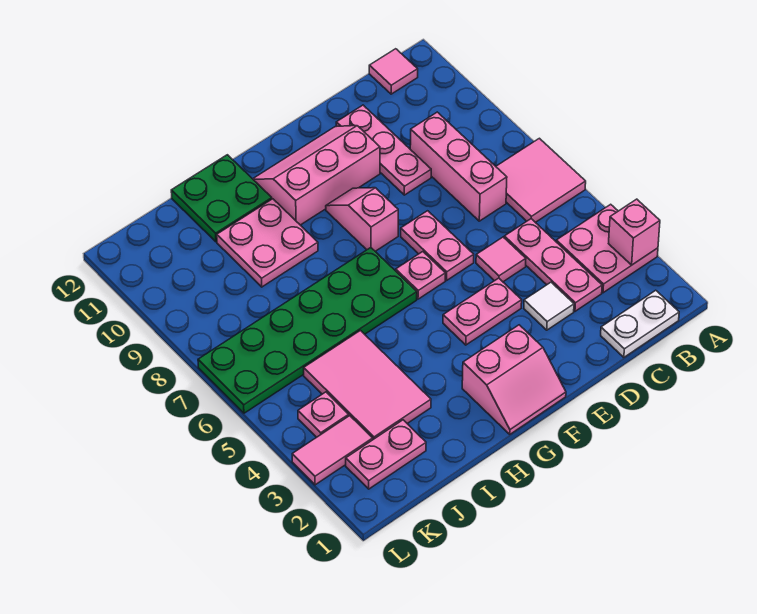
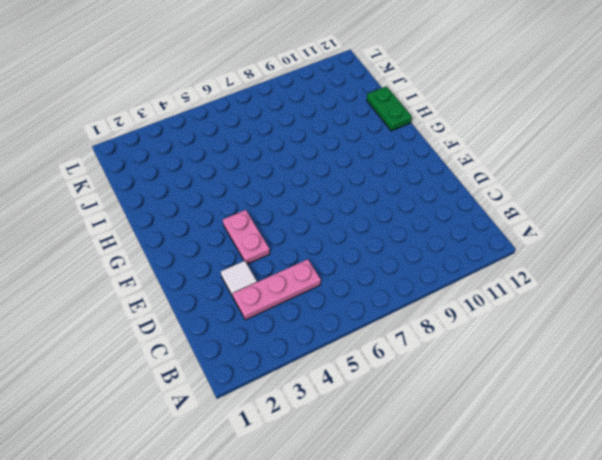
green plate H12:I12 level 1 -> green plate H11:I12 level 1
none -> pink plate A3:B4 level 1
none -> pink tile A6:B7 level 1
none -> white plate B1:C1 level 1

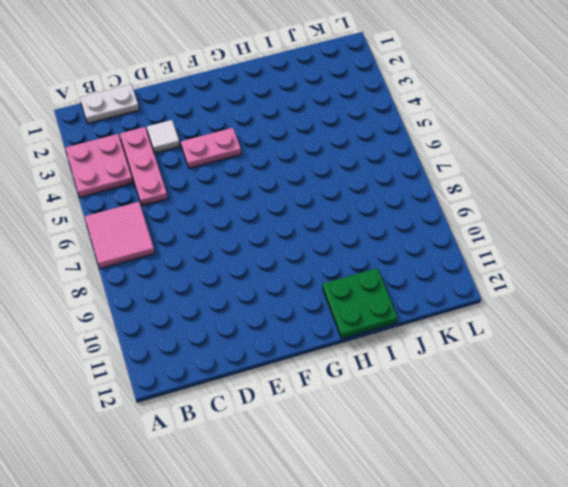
none -> pink tile B12 level 1
none -> pink brick C7:C9 level 1
none -> pink tile D5 level 1

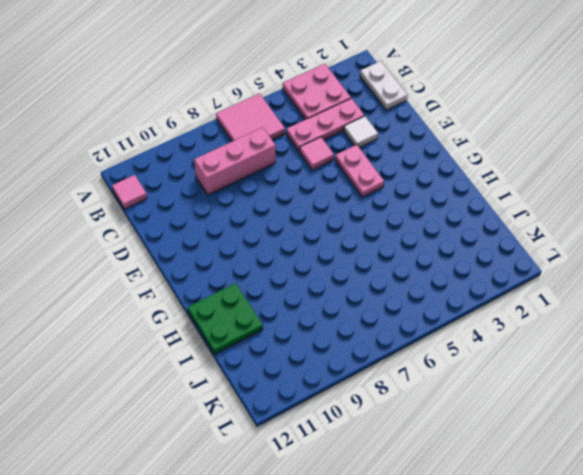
none -> pink plate D9:D11 level 1
none -> pink plate E6:E7 level 1
none -> pink slope E10:G11 level 1 top 10

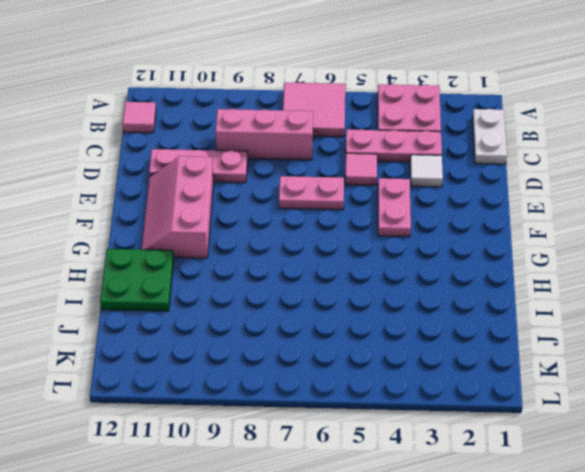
none -> pink slope F1:G2 level 1 top 2
none -> pink plate F6 level 1
none -> pink slope F8:F9 level 1 top 8

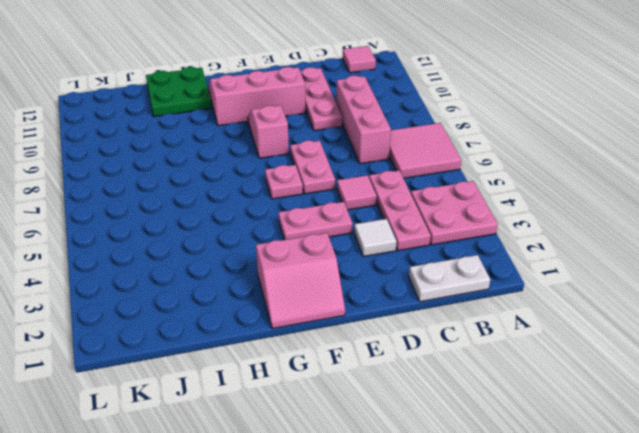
none -> green plate G6:L7 level 1
none -> pink plate H9:I10 level 1
none -> pink tile I3:J5 level 1

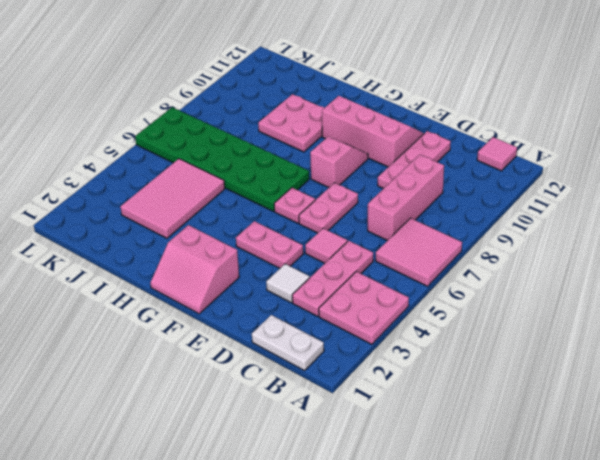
none -> green plate H11:I12 level 1
none -> pink plate J2:K2 level 1
none -> pink tile K3:L3 level 1

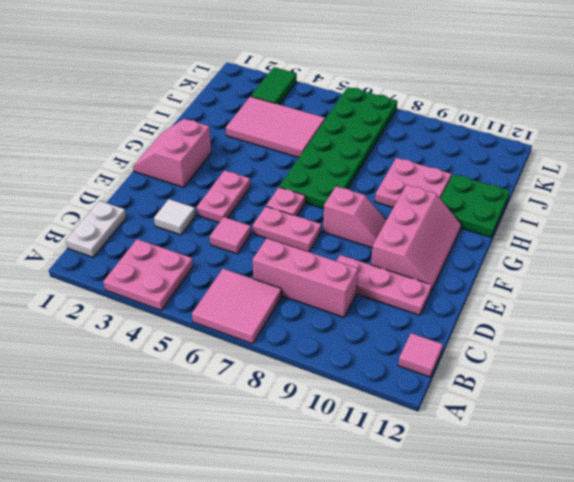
green tile K3:L3 level 1 -> pink tile K3:L3 level 1
none -> pink plate C3:C5 level 1
none -> pink plate J2:K2 level 1
none -> pink plate K4 level 1

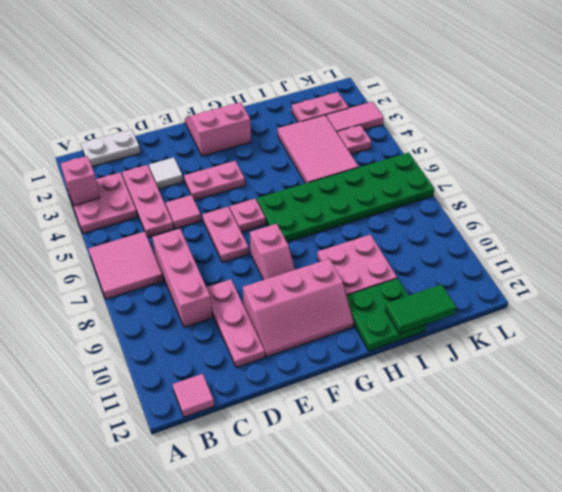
green tile I12:J12 level 2 -> none

